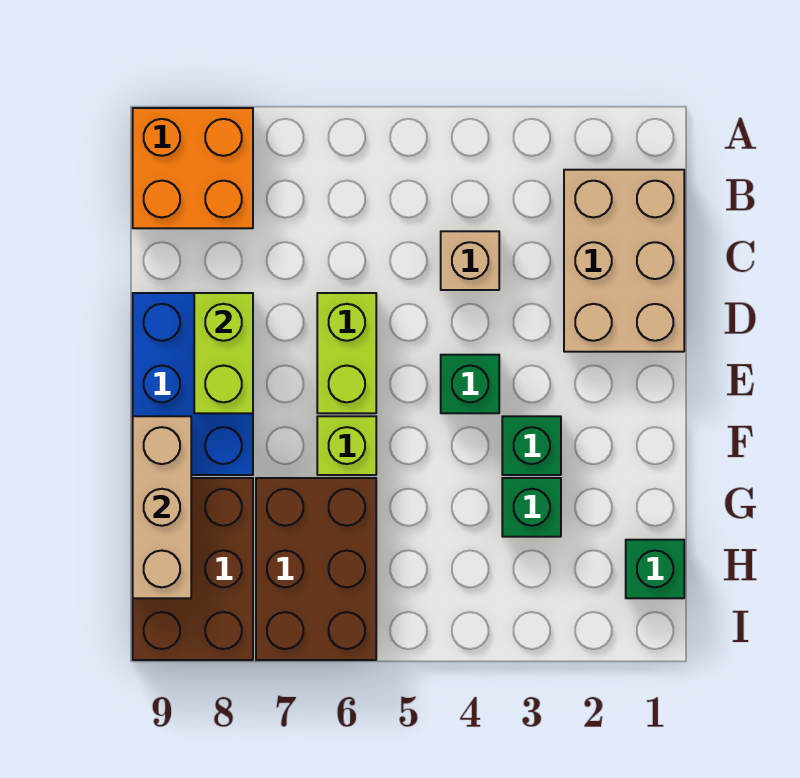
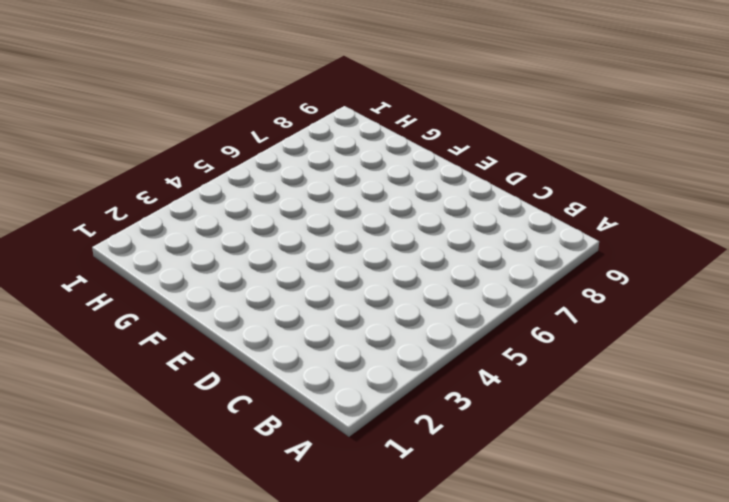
none -> orange brick A8:B9 level 1
none -> tan brick B1:D2 level 1
none -> tan brick C4 level 1

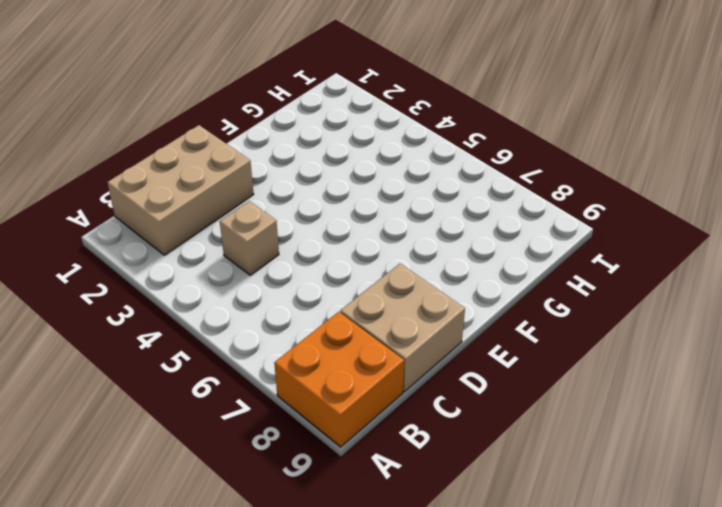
tan brick C8:D9 level 1 -> blue brick D8:F9 level 1
none -> lime brick D6:E6 level 1
none -> green brick E4 level 1
none -> green brick F3 level 1

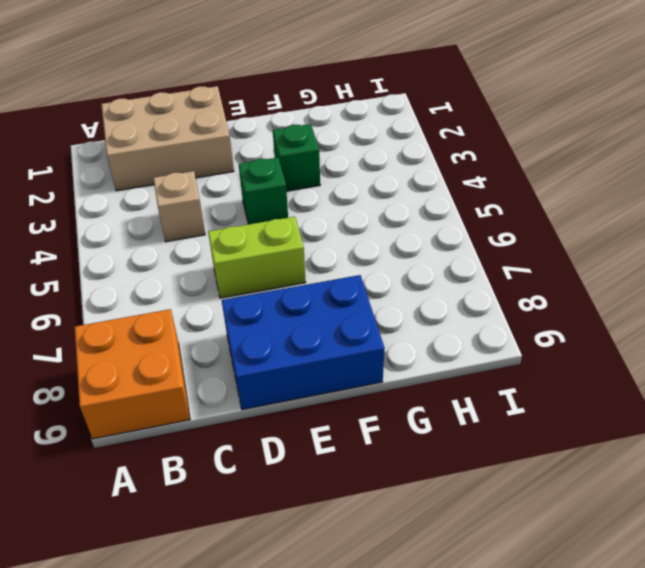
none -> lime brick F6 level 1
none -> green brick G3 level 1
none -> brown brick G6:I7 level 1

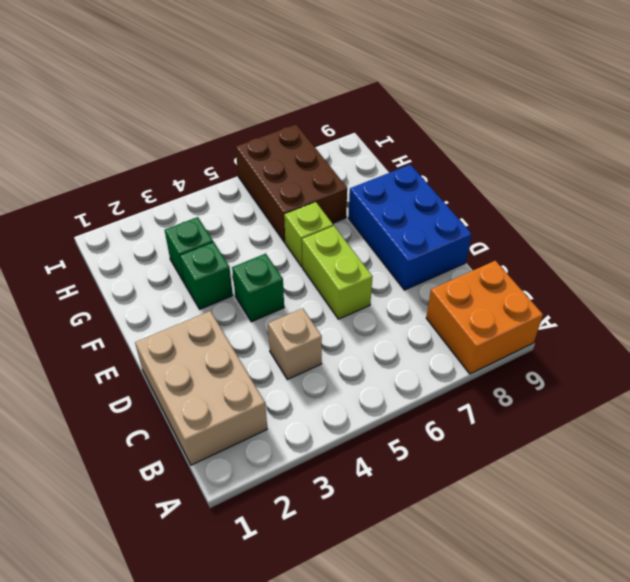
none -> brown brick G8:I9 level 1
none -> green brick H1 level 1
none -> lime brick D8:E8 level 2

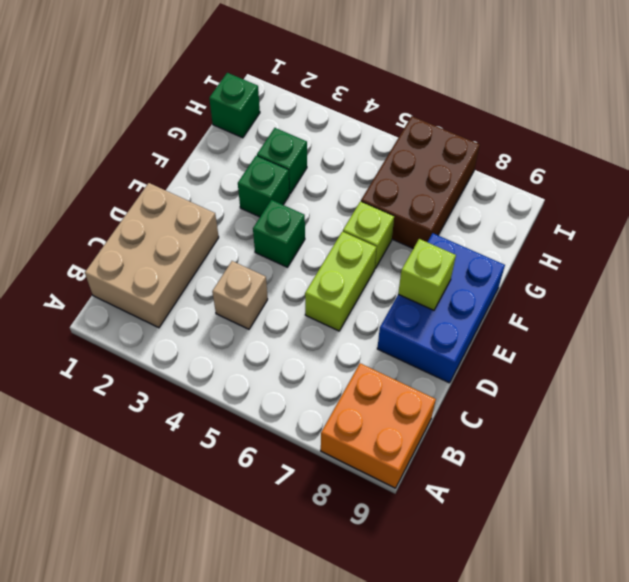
lime brick E8 level 2 -> lime brick D8:E8 level 2
none -> brown brick G8:I9 level 1
none -> tan brick F9:H9 level 2

